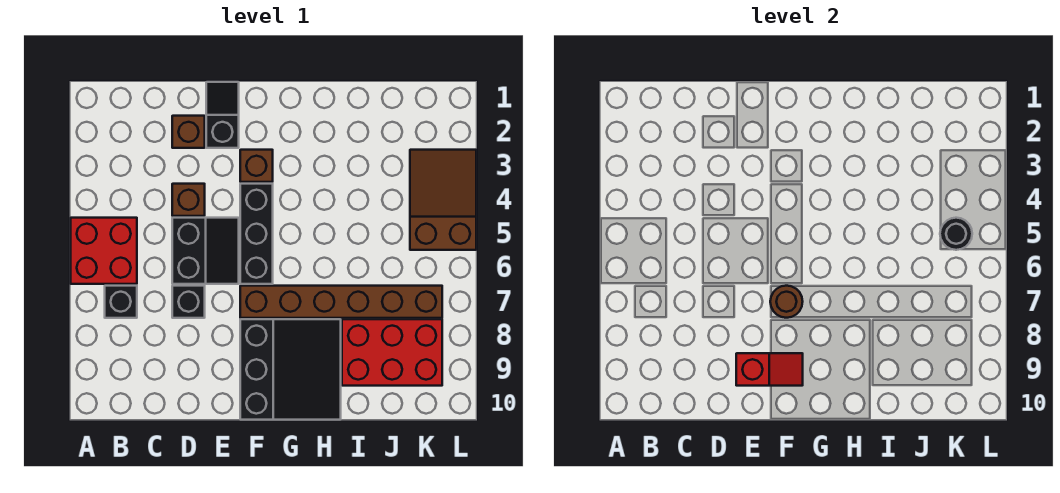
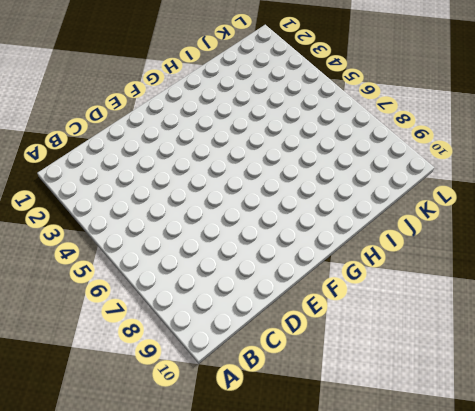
none -> red brick A5:B6 level 1
none -> black brick B7 level 1
none -> brown brick D2 level 1

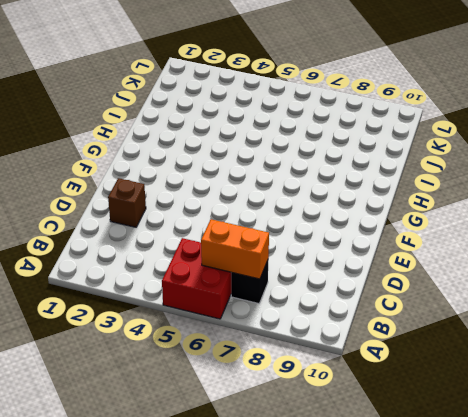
orange brick B6:B7 level 2 -> none
none -> brown brick D4 level 1
none -> black slope D5:E6 level 1 top D
none -> black brick D7 level 1

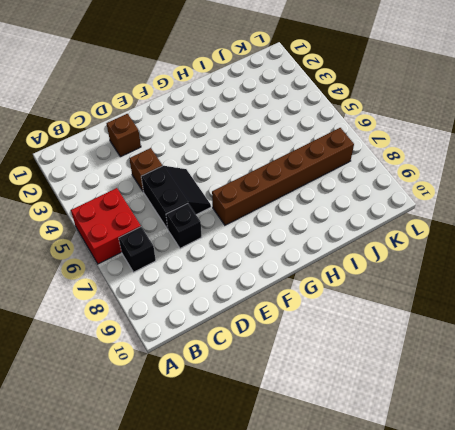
none -> black slope E1:E2 level 1 top 2
none -> brown brick F3 level 1
none -> black brick F4:F6 level 1

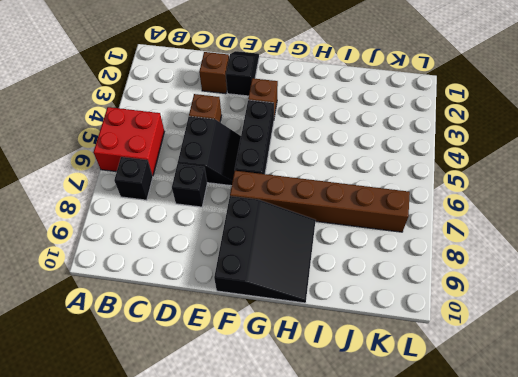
none -> red brick I8:K9 level 1
none -> brown slope K3:L5 level 1 top 5
none -> red slope E9:F9 level 2 top E

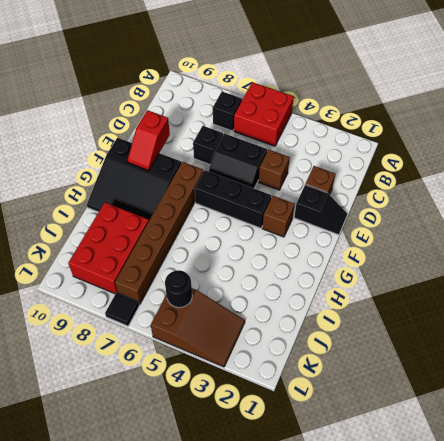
black tile L7 level 1 -> none
none -> brown round brick F7 level 2

